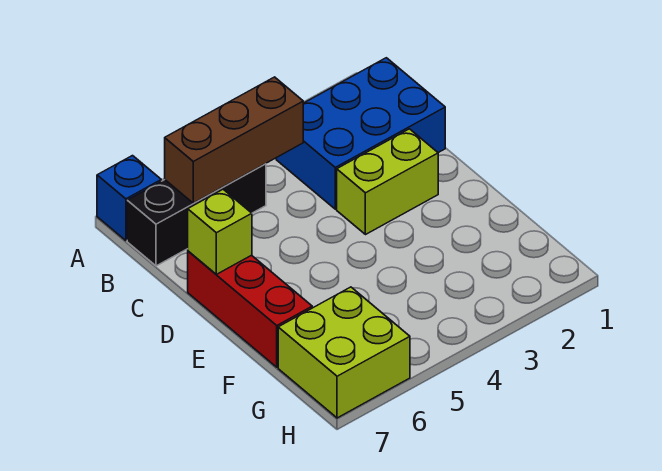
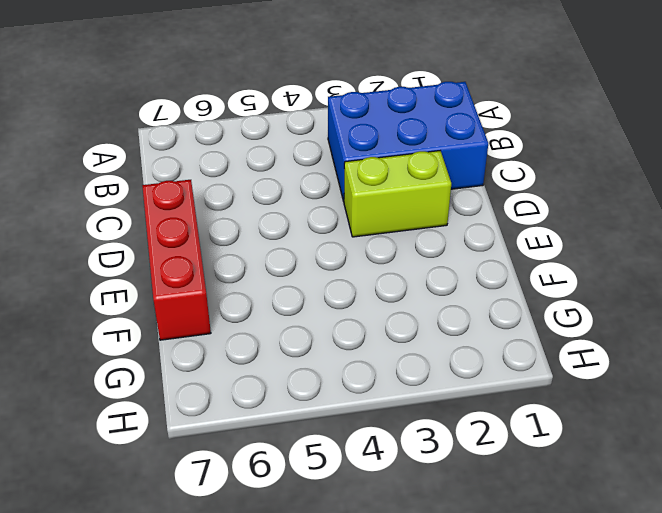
none -> blue brick A7 level 1
none -> black brick B5:B7 level 1

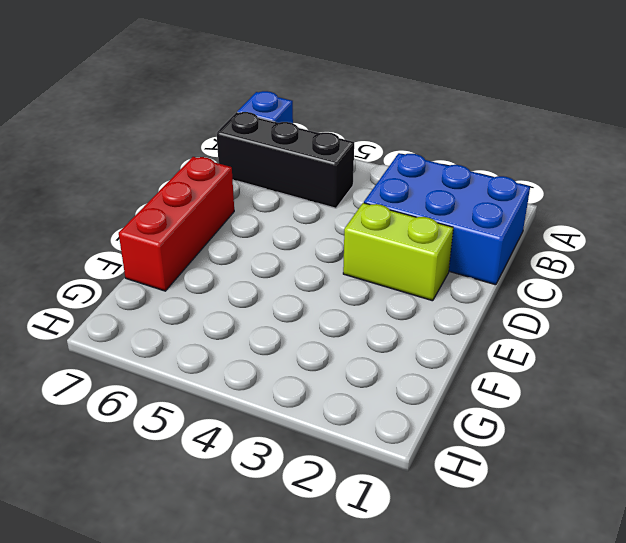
none -> lime brick G6:H7 level 1
none -> brown brick B4:B6 level 2

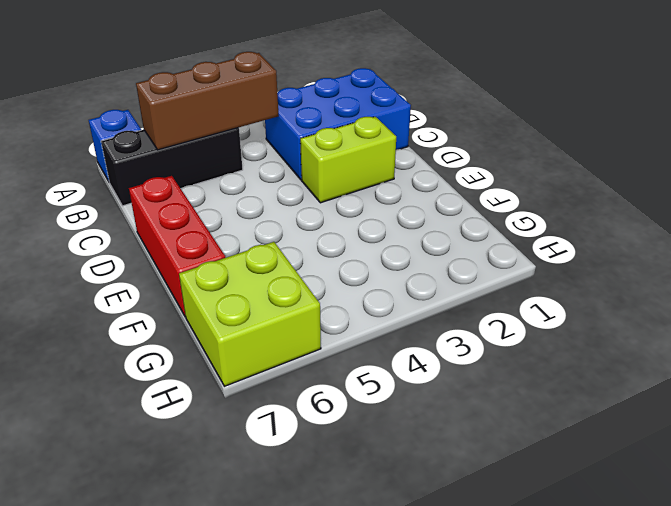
none -> lime brick D7 level 2

